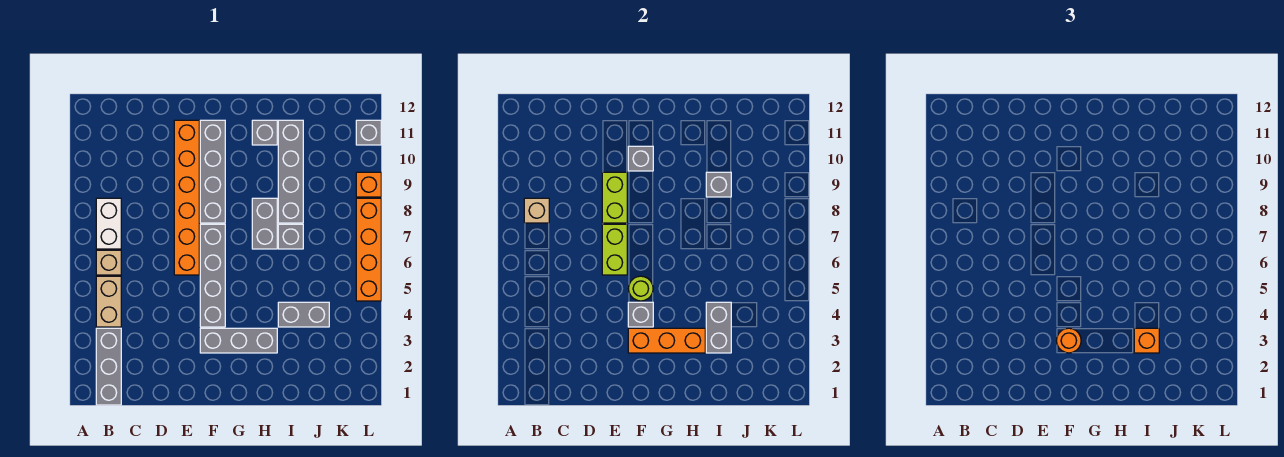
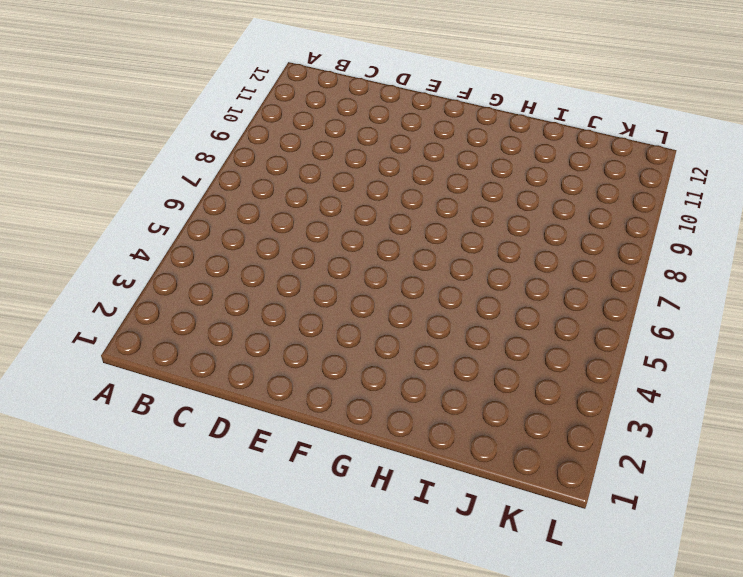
none -> grey brick B1:B3 level 1
none -> tan brick B4:B5 level 1
none -> tan brick B6 level 1

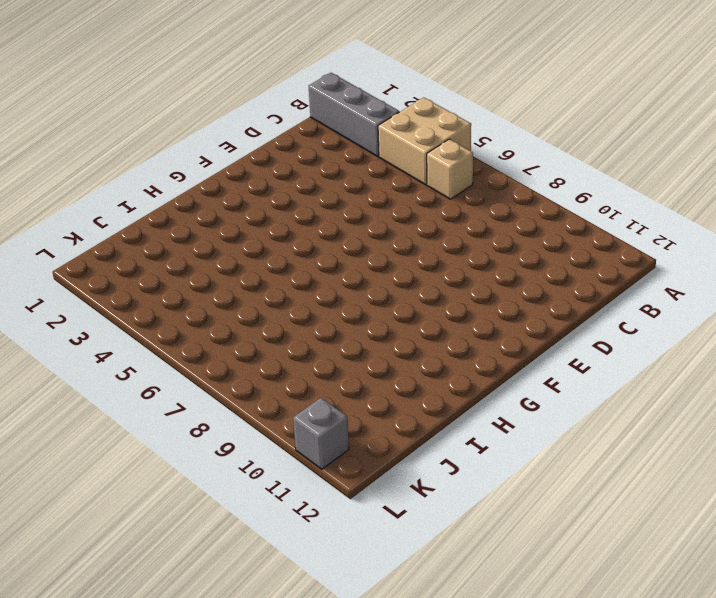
tan brick A4:B5 level 1 -> tan brick B4:B5 level 1
none -> white brick B7:B8 level 1
none -> orange brick E6:E11 level 1
none -> grey brick F3:H3 level 1

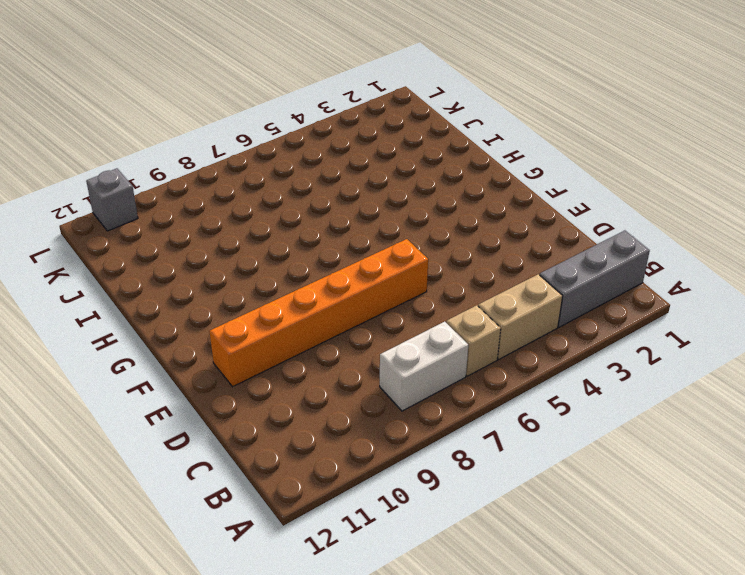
none -> grey brick F3:H3 level 1
none -> grey brick F4:F7 level 1
none -> grey brick F8:F11 level 1

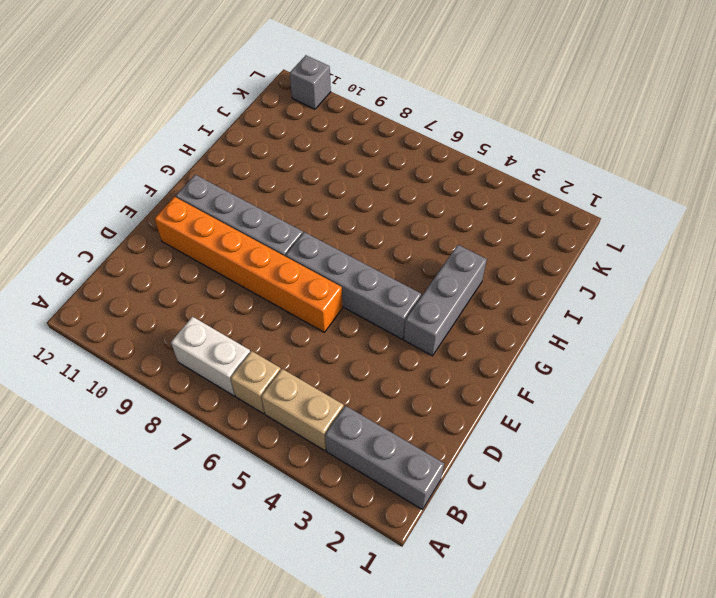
none -> grey brick H7:H8 level 1
none -> grey brick H11 level 1
none -> grey brick I4:J4 level 1

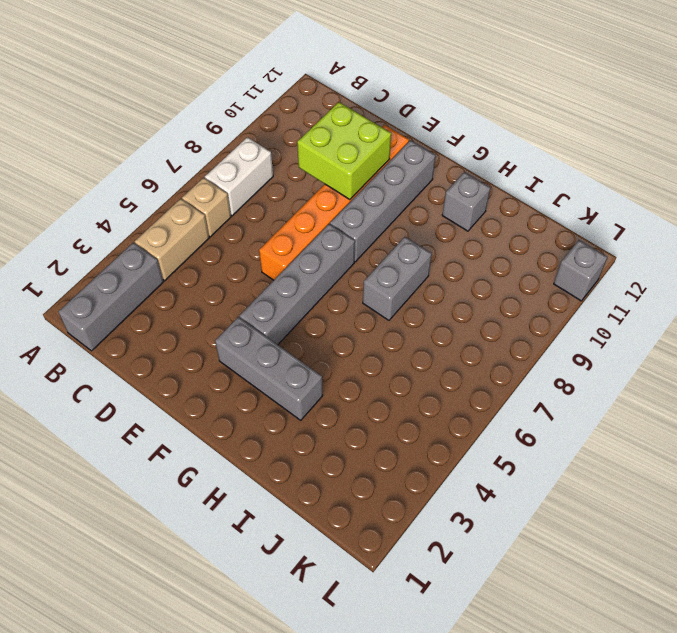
lime brick D9:E10 level 2 -> lime brick E8:E9 level 2
none -> grey brick I4:J4 level 1
none -> grey brick I7 level 1
none -> grey brick I8:I11 level 1

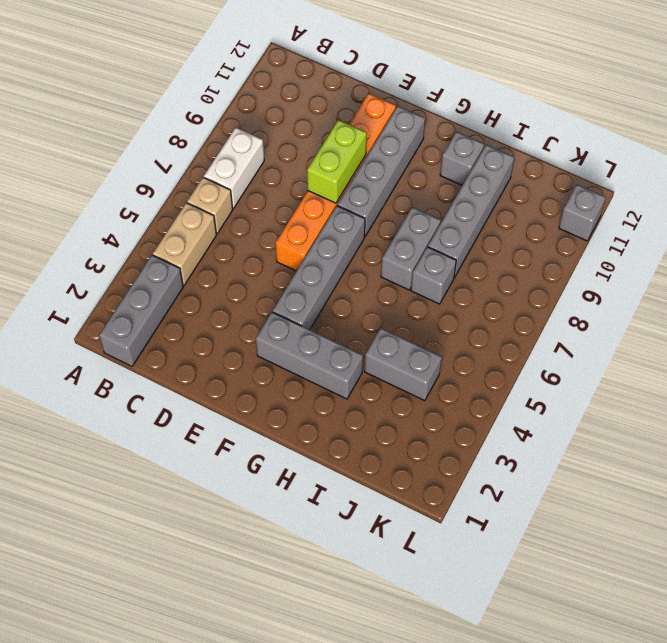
none -> orange brick L5:L8 level 1
none -> orange brick L9 level 1
none -> tan brick B8 level 2

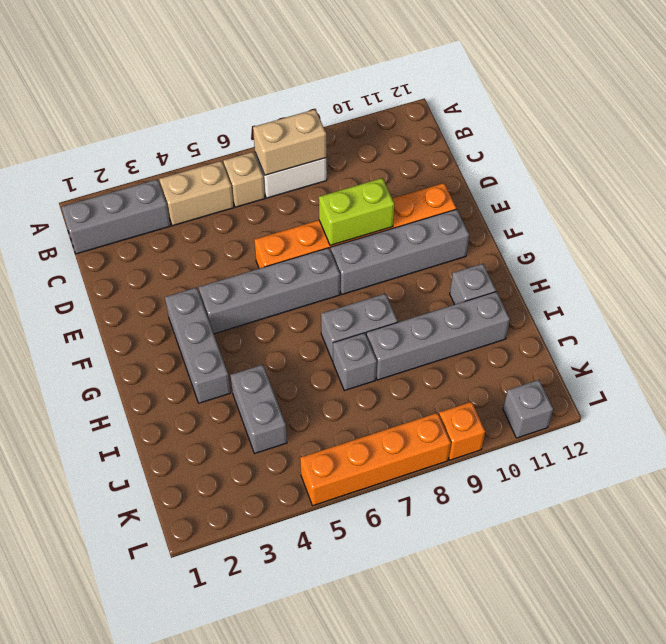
tan brick B7:B8 level 2 -> tan brick B8 level 2
none -> lime brick E6:E7 level 2
none -> orange brick F3:H3 level 2
none -> grey brick F4 level 2

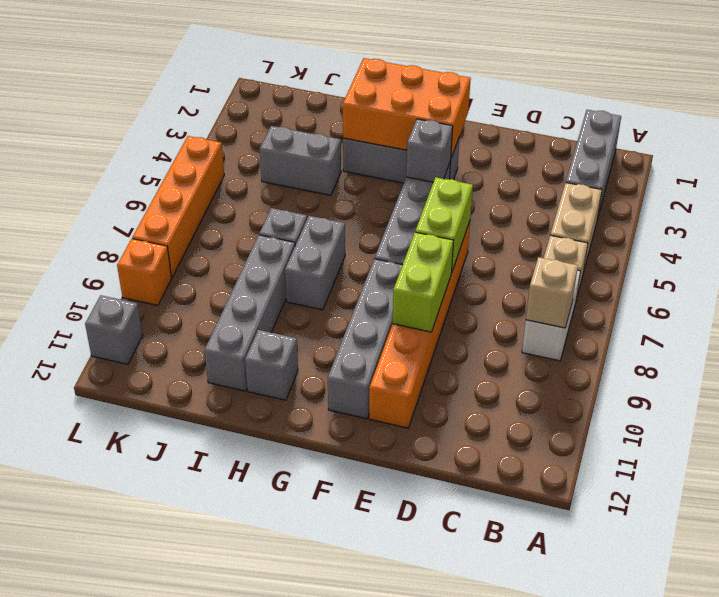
orange brick F2:H3 level 2 -> orange brick F3:H3 level 2
none -> lime round brick F5 level 2
none -> grey brick F10 level 2
none -> grey brick I3:I4 level 2

